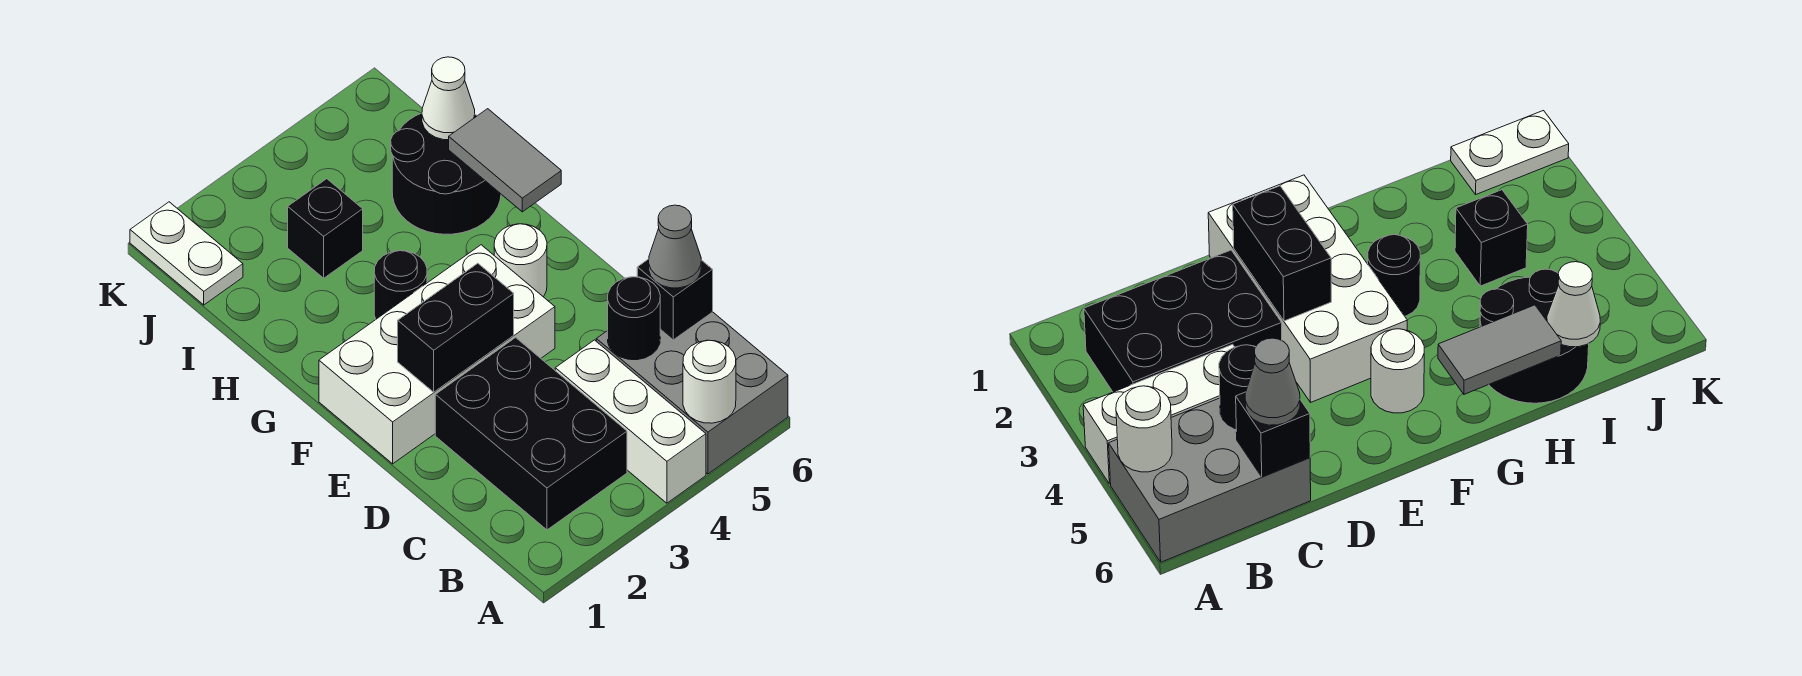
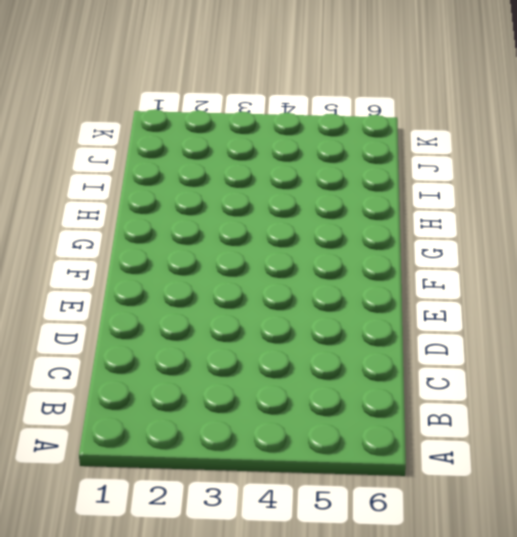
none -> white brick A4:C4 level 1
none -> grey brick A5:C6 level 1
none -> black brick B2:D3 level 1

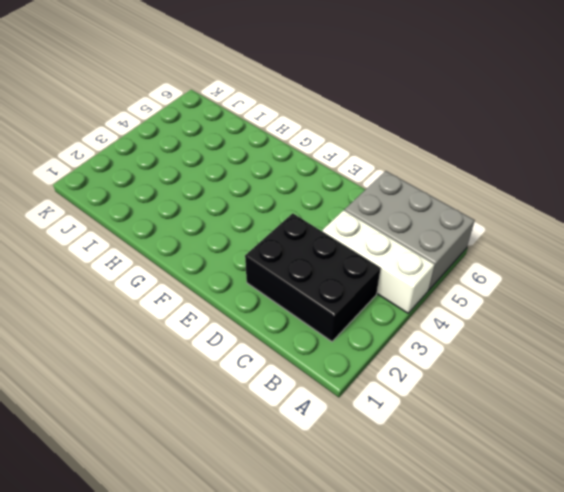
none -> white brick E1:F4 level 1
none -> white round brick F5 level 1
none -> black round brick G3 level 1

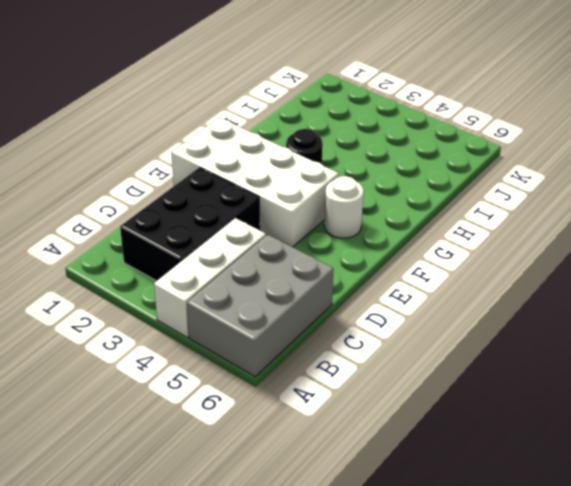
none -> black round brick H5:I6 level 1
none -> black brick I3 level 1
none -> white plate J1:K1 level 1

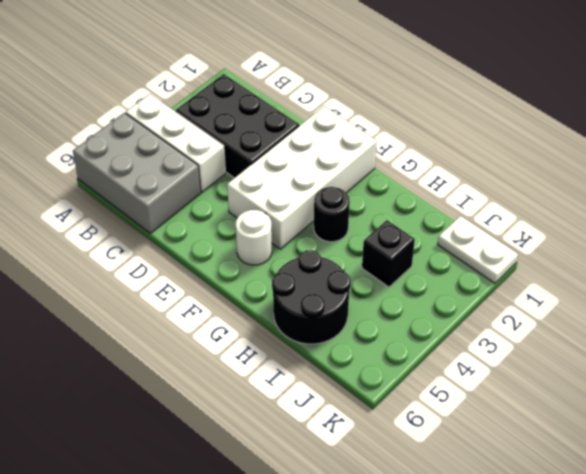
none -> white round brick A5 level 2
none -> black round brick C5 level 2
none -> black brick C6 level 2

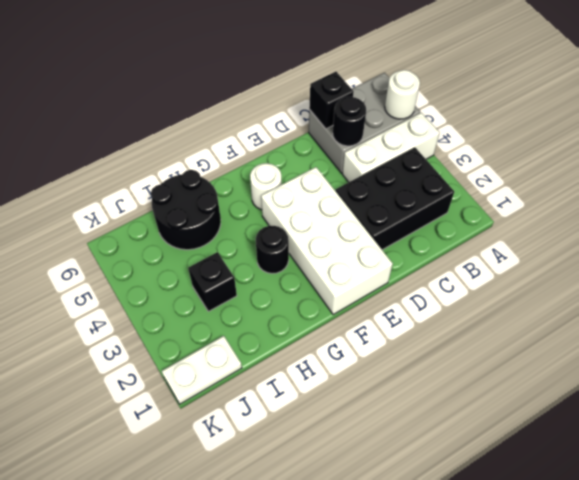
none -> black brick E2:E3 level 2
none -> grey tile G6:H6 level 2
none -> white cone I6 level 2

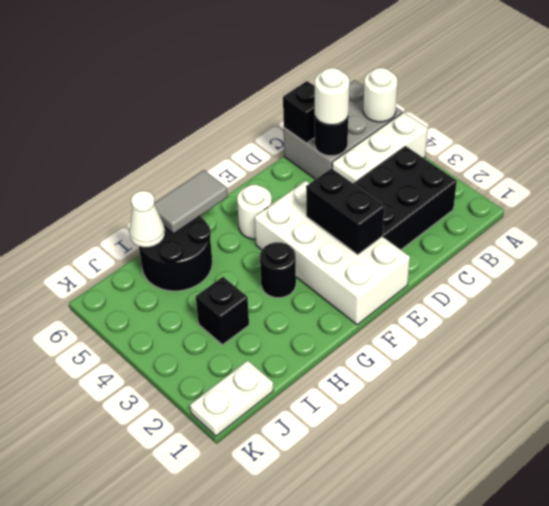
white round brick C5 level 3 -> none
none -> grey cone C6 level 3

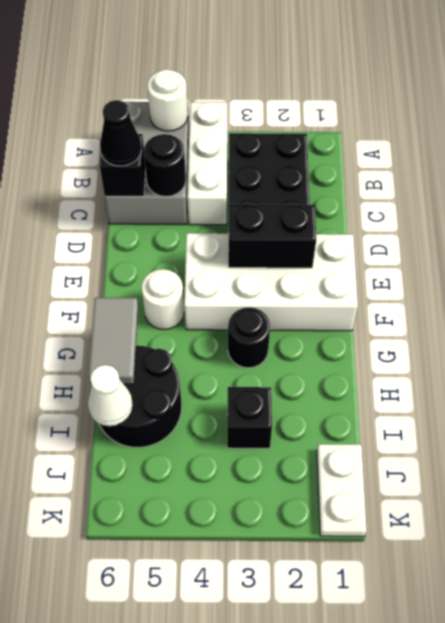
black cone C6 level 3 -> grey cone C6 level 3

